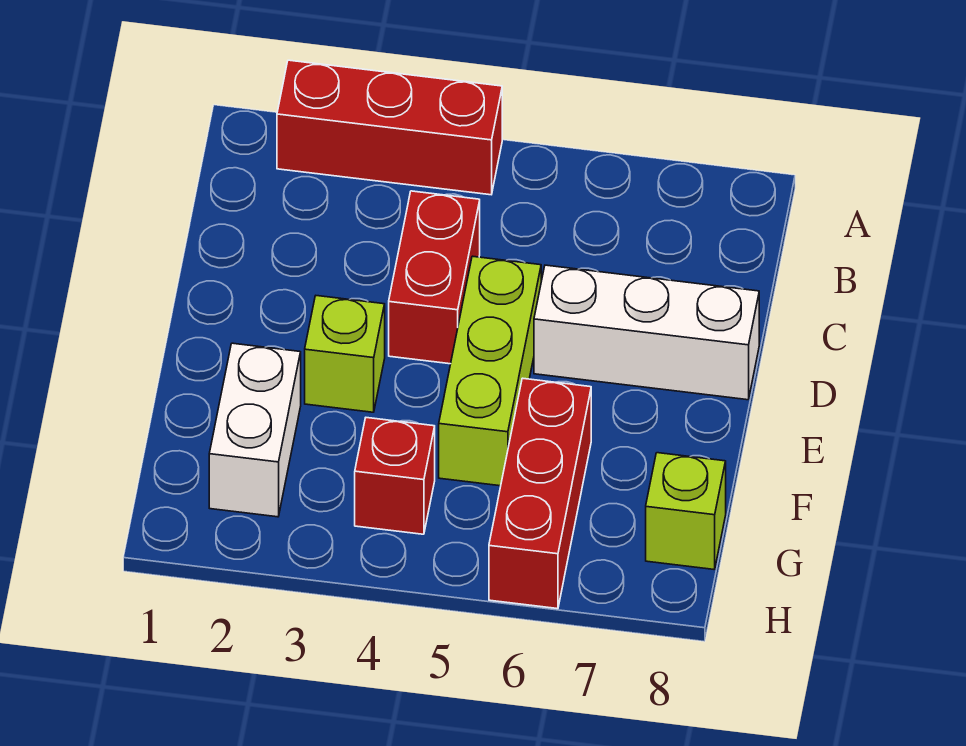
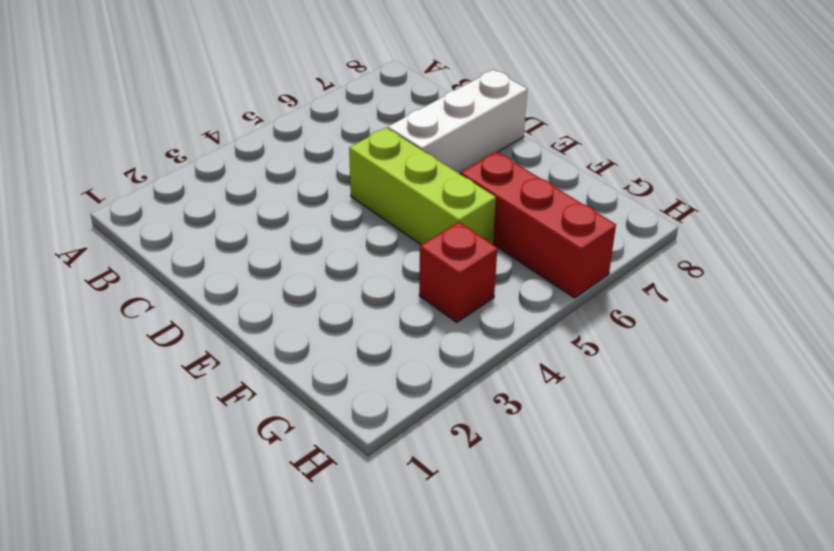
none -> red brick A2:A4 level 1
none -> red brick C4:D4 level 1

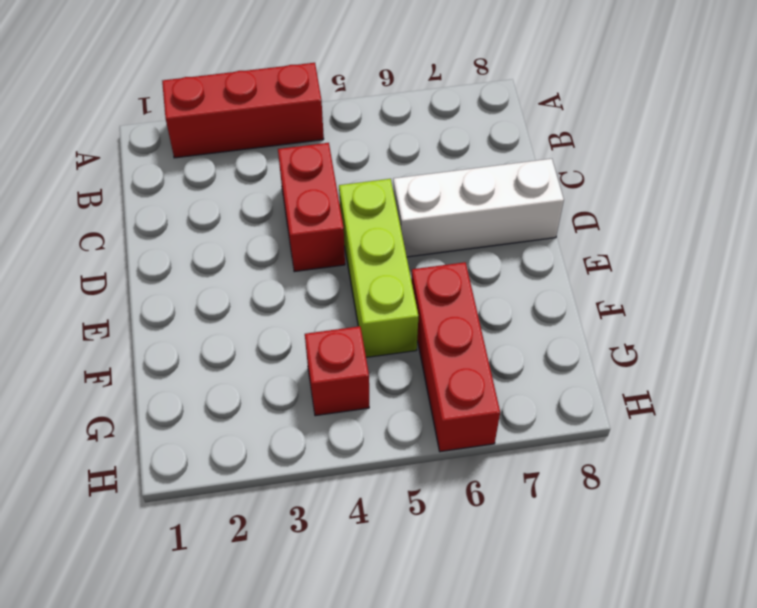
none -> lime brick E3 level 1
none -> white brick F2:G2 level 1

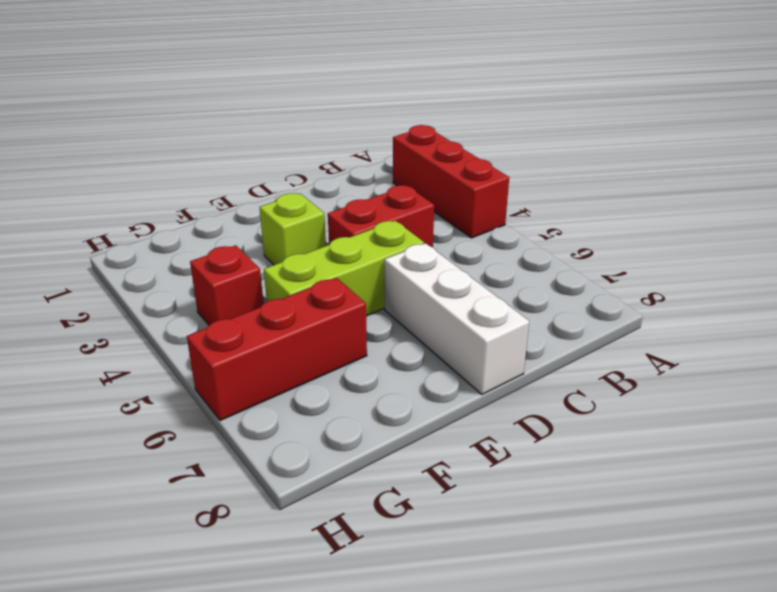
none -> white brick F2:G2 level 1
none -> lime brick G8 level 1

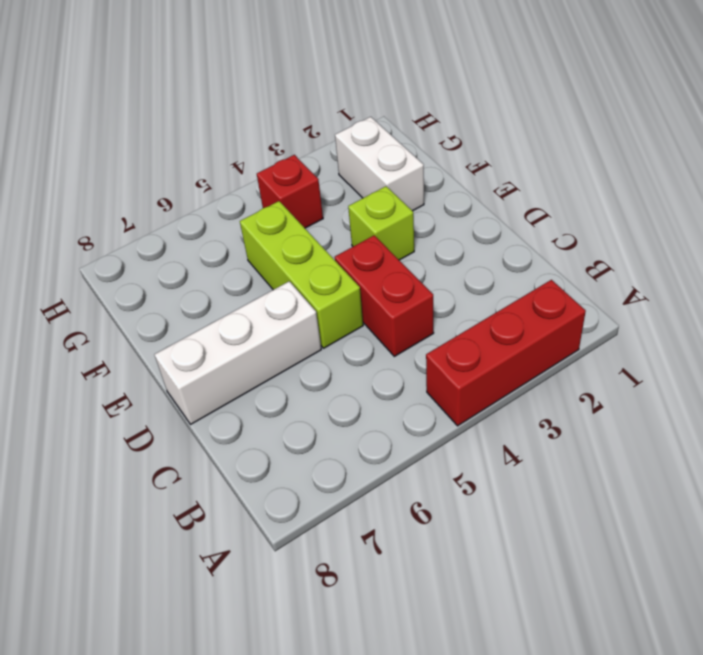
none -> red brick F6:H6 level 1
none -> lime brick G8 level 1

